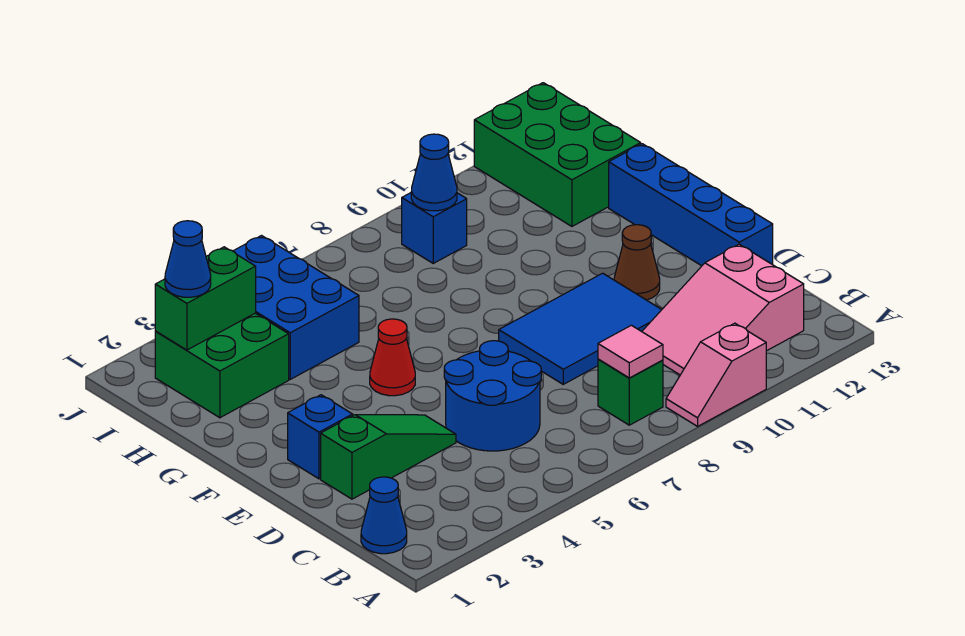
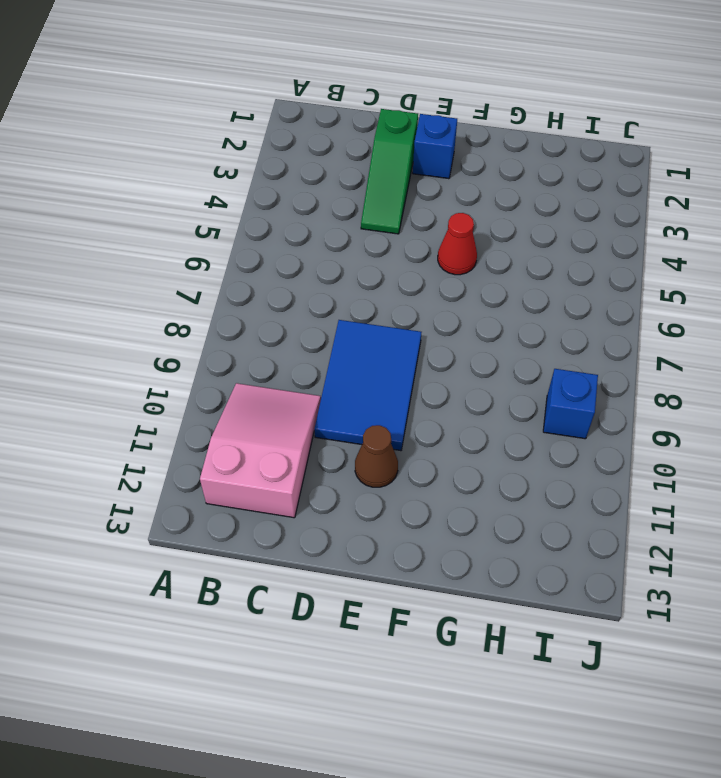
none -> pink slope A9:A10 level 1 top 10
none -> blue cone B1 level 1
none -> green brick B8 level 1

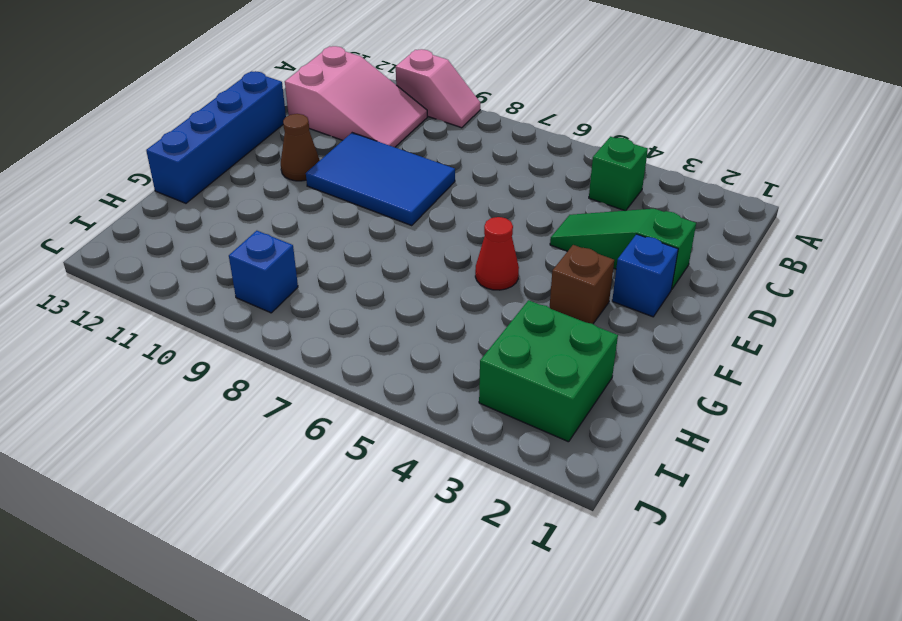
green brick B4 level 1 -> green brick B8 level 1
brown brick F3 level 1 -> none
none -> blue cone B1 level 1
none -> blue round brick C5:D6 level 1
none -> blue brick H4:J5 level 1

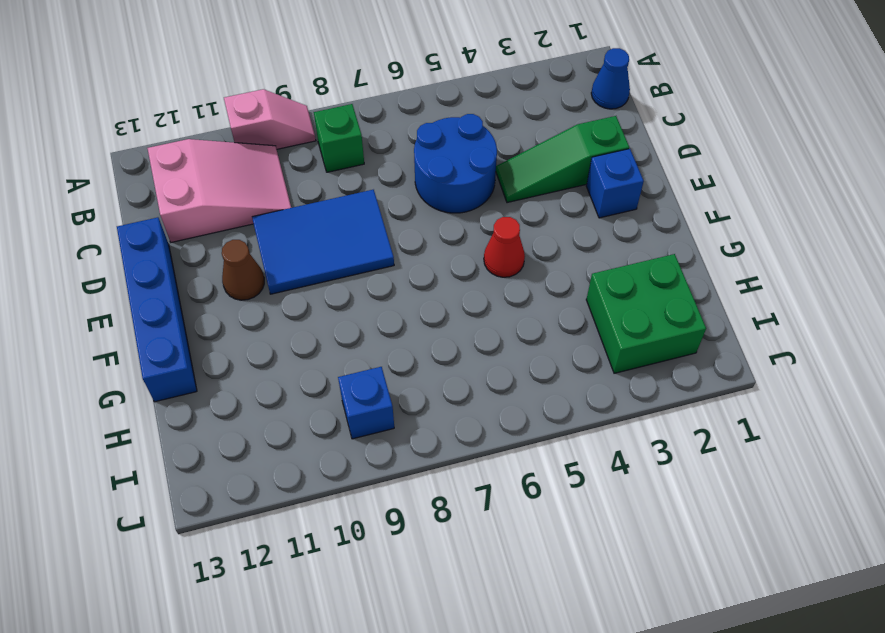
none -> blue brick H4:J5 level 1
none -> green brick H12:J13 level 1
none -> pink tile B8 level 2

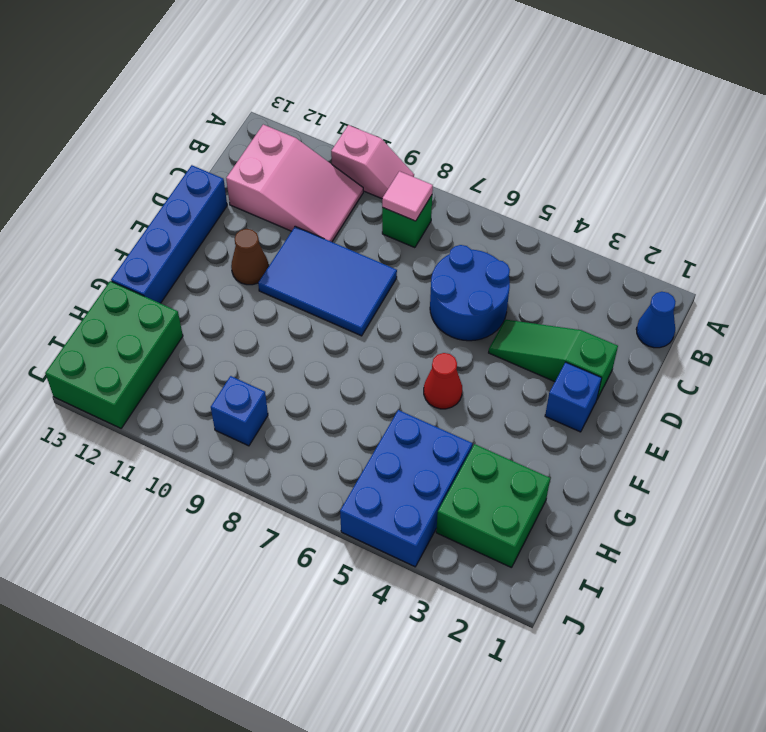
none -> green brick I2:I3 level 2
none -> blue cone I9 level 2
none -> blue cone I2 level 3

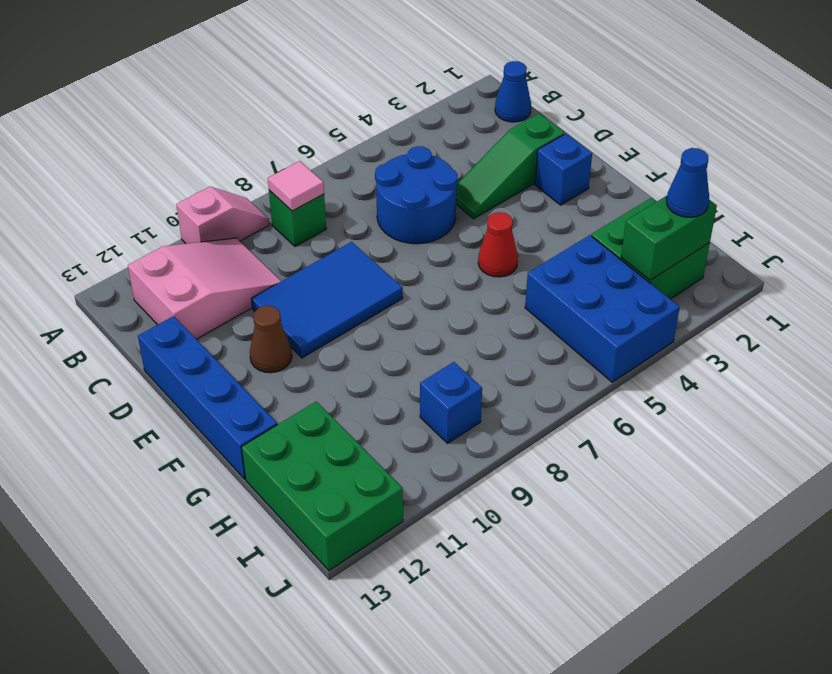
none -> blue cone I9 level 2

